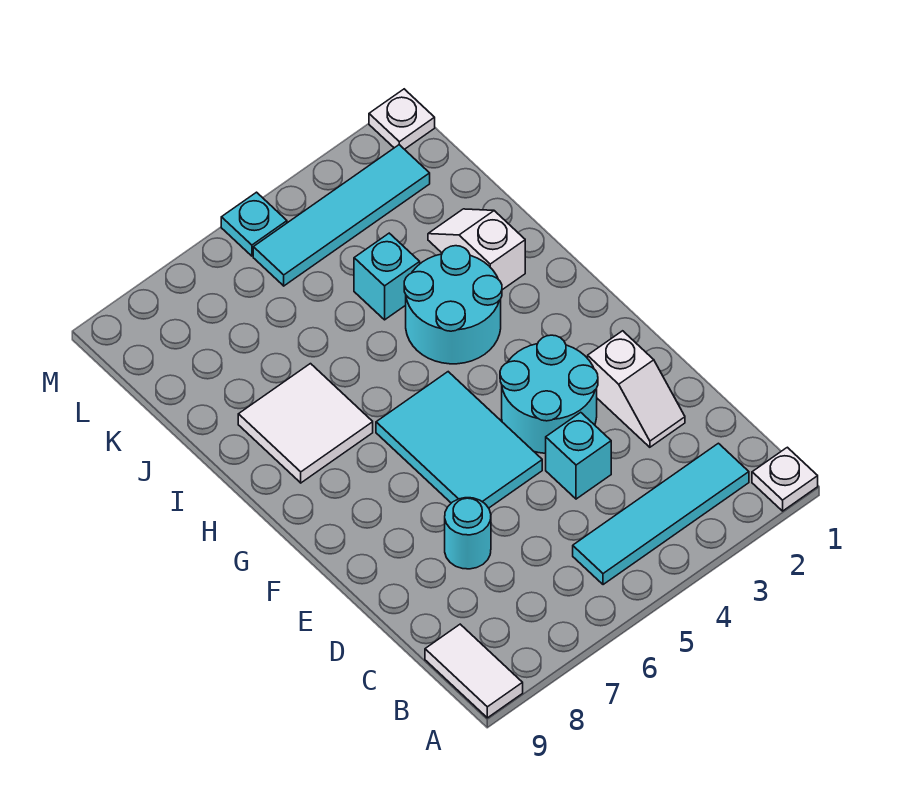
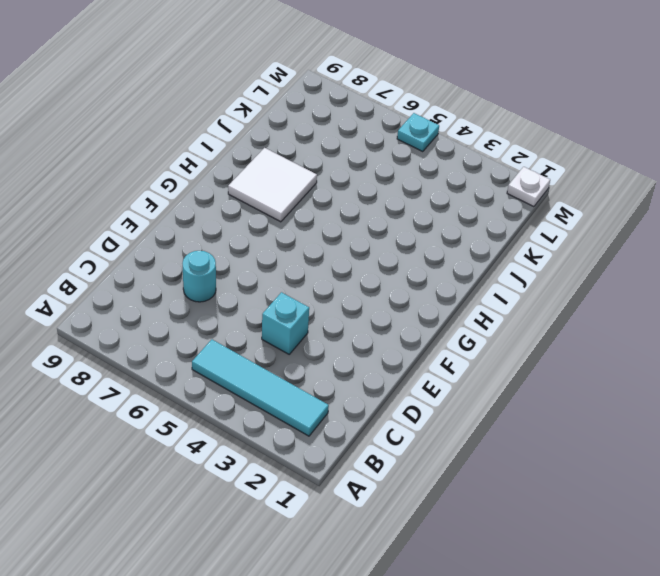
none -> white plate A1 level 1
none -> white tile A9:B9 level 1
none -> white slope D2:E2 level 1 top E

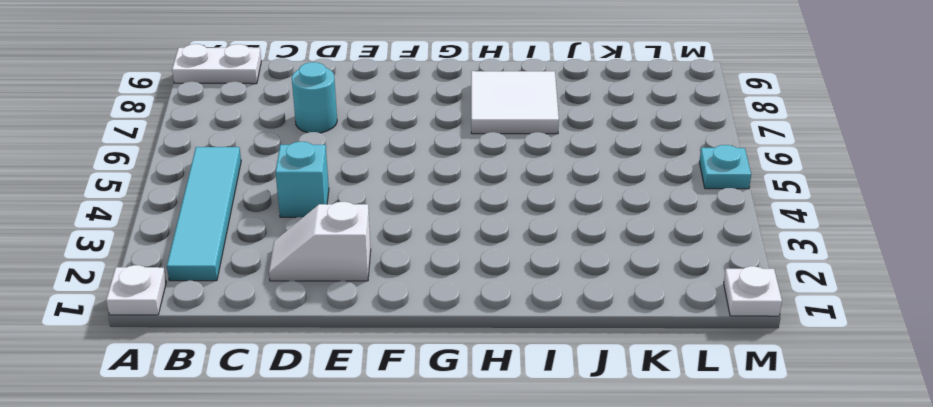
white plate A9:B9 level 1 -> white tile A9:B9 level 1
none -> cyan round brick E3:F4 level 1
none -> cyan tile E5:G6 level 1
none -> cyan round brick H3:I4 level 1

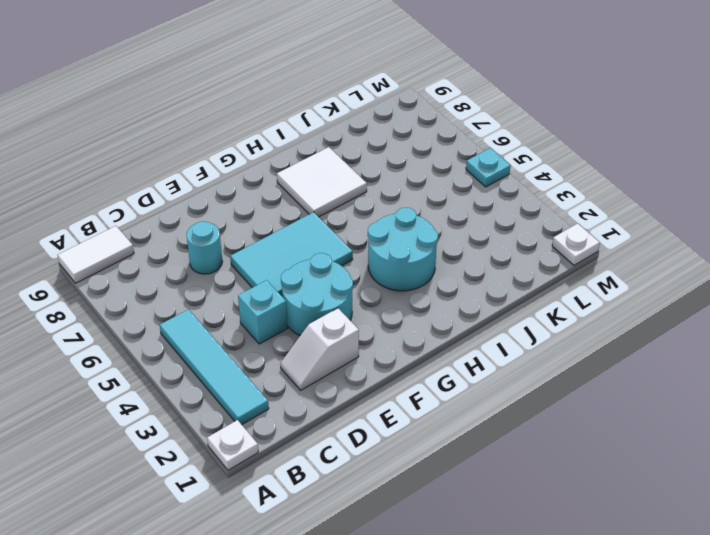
none -> white slope I2:J2 level 1 top I
none -> cyan brick J4 level 1
none -> cyan tile L2:L5 level 1

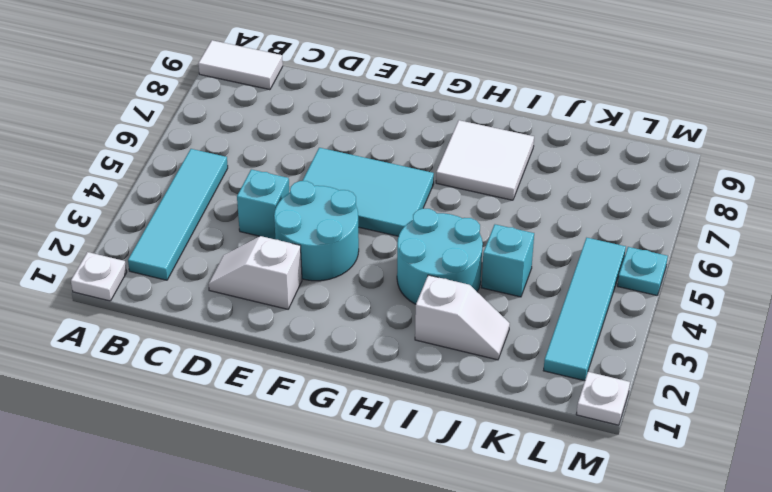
none -> cyan round brick D7 level 1

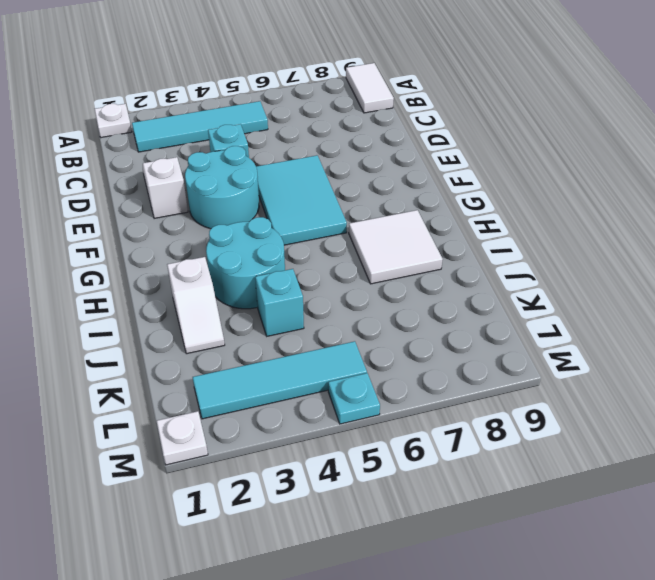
none -> cyan round brick D7 level 1

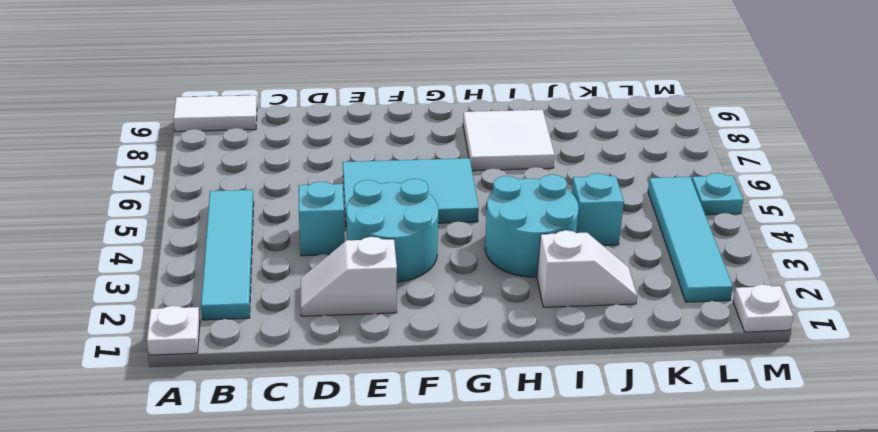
none -> cyan round brick D7 level 1

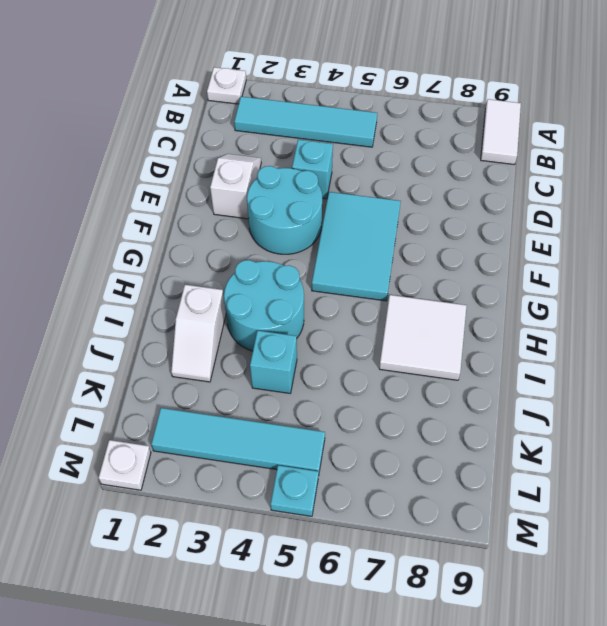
none -> cyan round brick D7 level 1

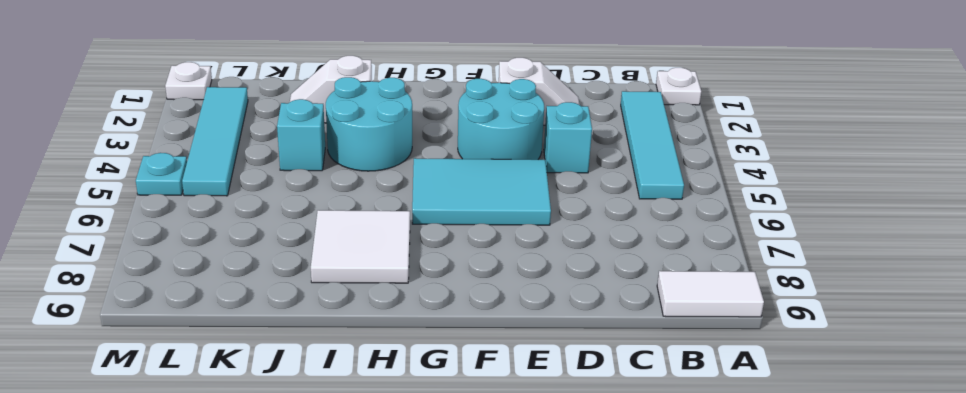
none -> cyan round brick D7 level 1

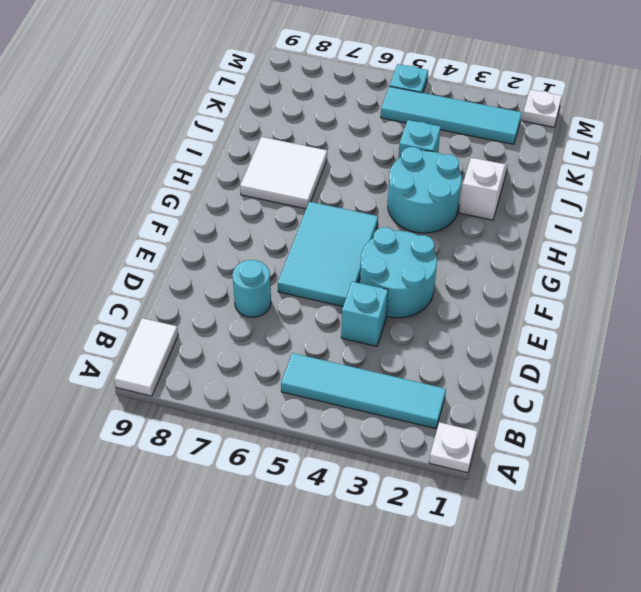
none -> white slope D2:E2 level 1 top E

